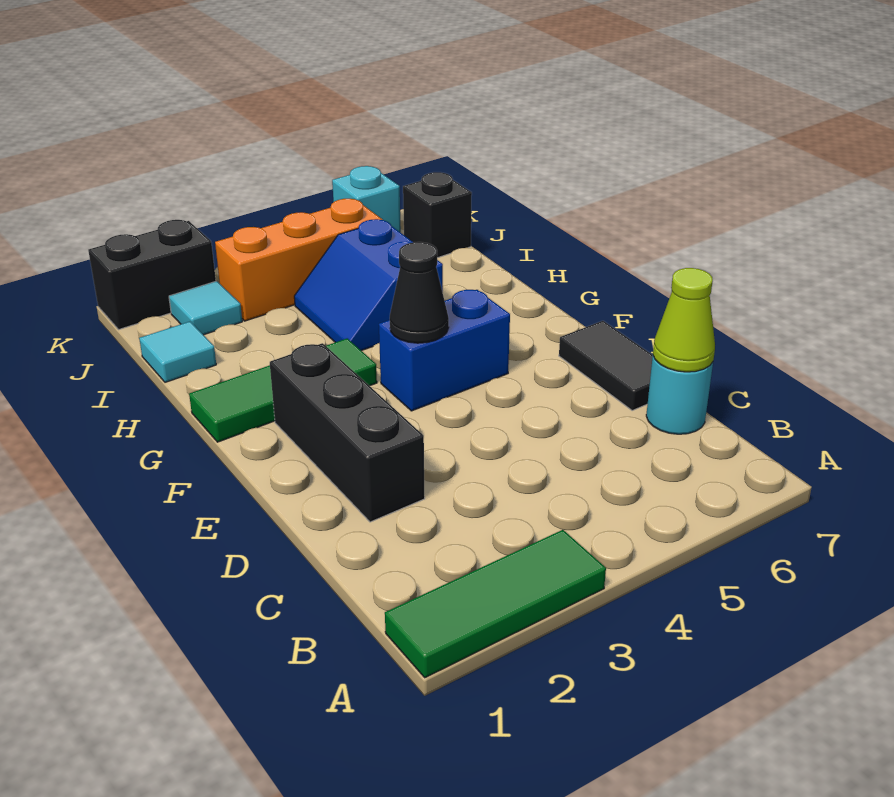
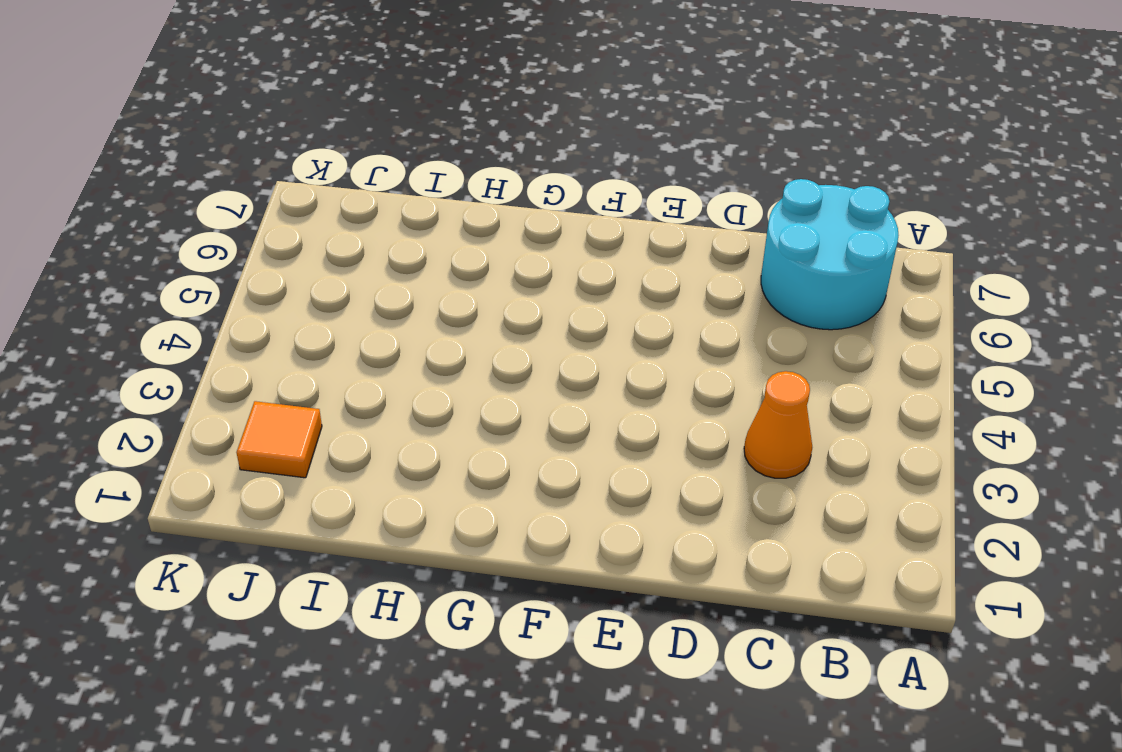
cyan round brick B6:C7 level 1 -> cyan round brick C7 level 1
orange cone C3 level 1 -> none
orange tile J2 level 1 -> cyan tile J2 level 1
none -> green tile A1:A3 level 1
none -> black brick D2:F2 level 1
none -> black tile D7:E7 level 1

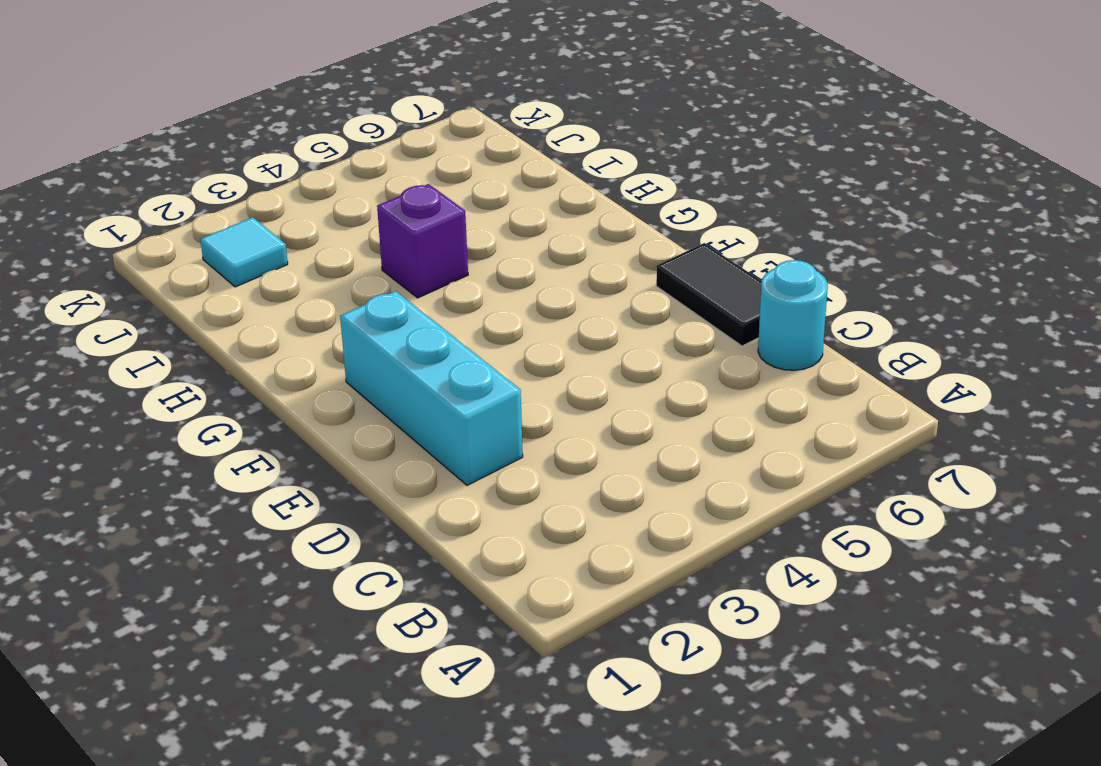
cyan brick D2:F2 level 1 -> black brick D2:F2 level 1
purple brick H4 level 1 -> blue slope H4:I5 level 1 top 5
none -> green tile A1:A3 level 1
none -> blue brick F4:F5 level 1
none -> green tile G1:G3 level 1

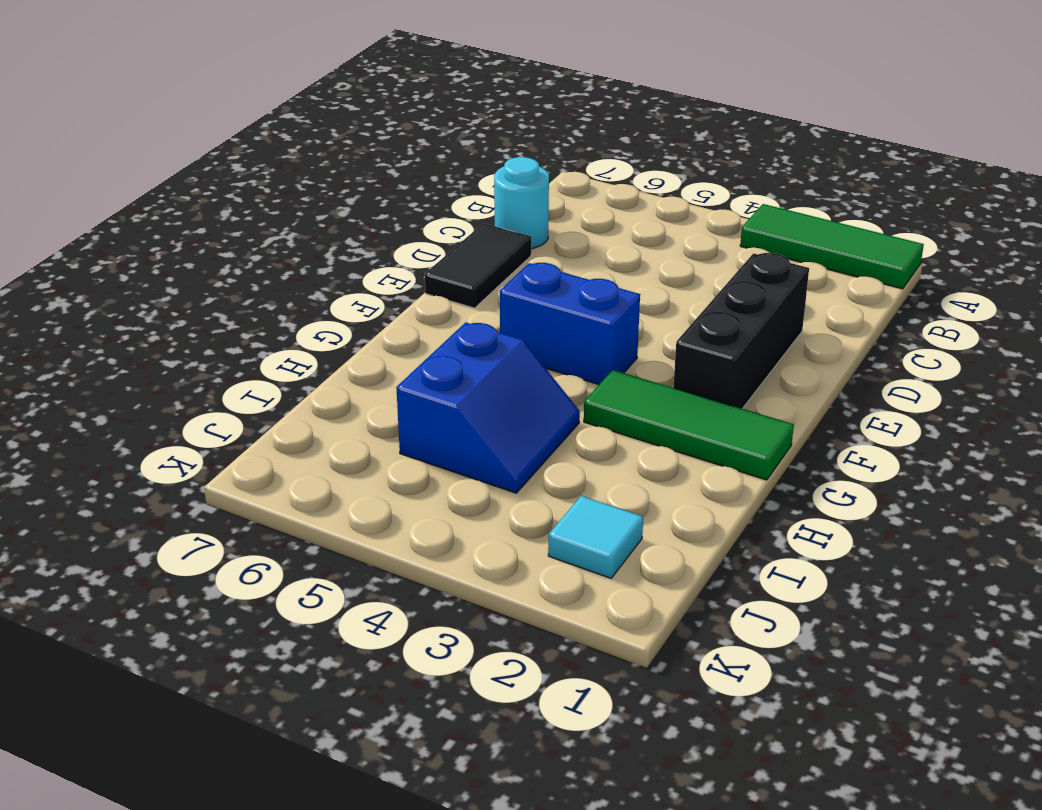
none -> cyan tile I1 level 1
none -> orange brick J3:J5 level 1
none -> black brick J7 level 1

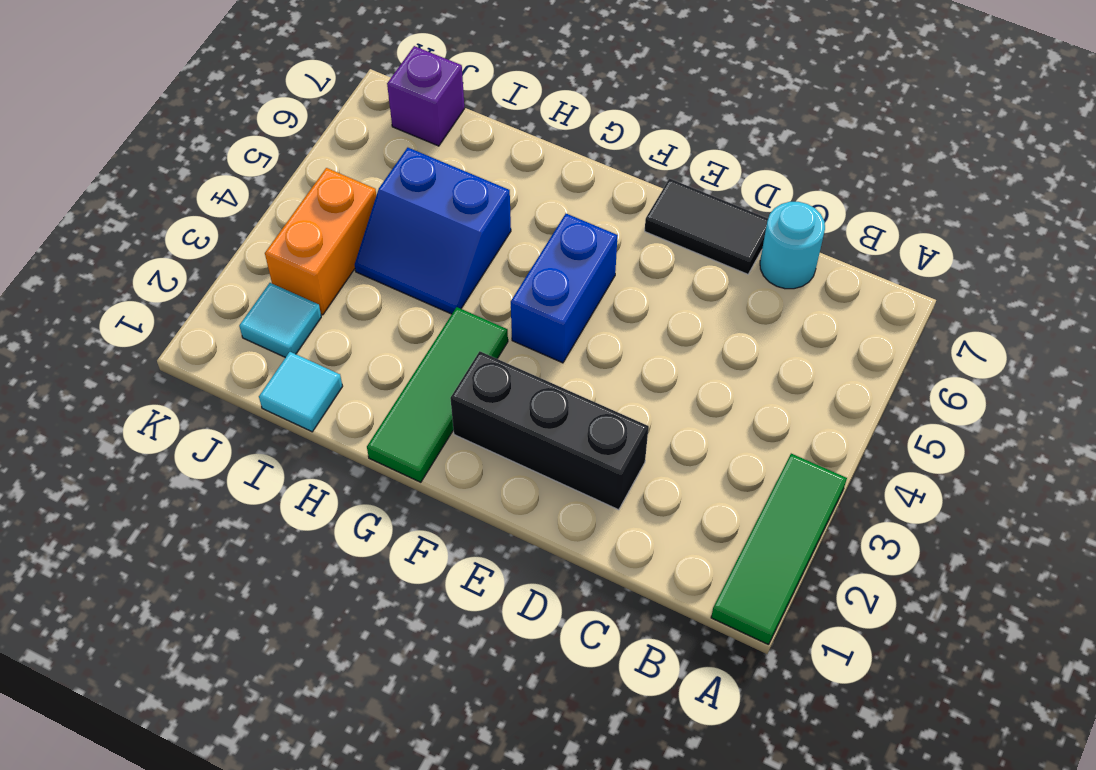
orange brick J3:J4 level 1 -> orange brick J3:J5 level 1
purple brick J7 level 1 -> black brick J7 level 1
none -> black brick K1:K2 level 1
none -> cyan brick K6 level 1
none -> lime cone C7 level 2

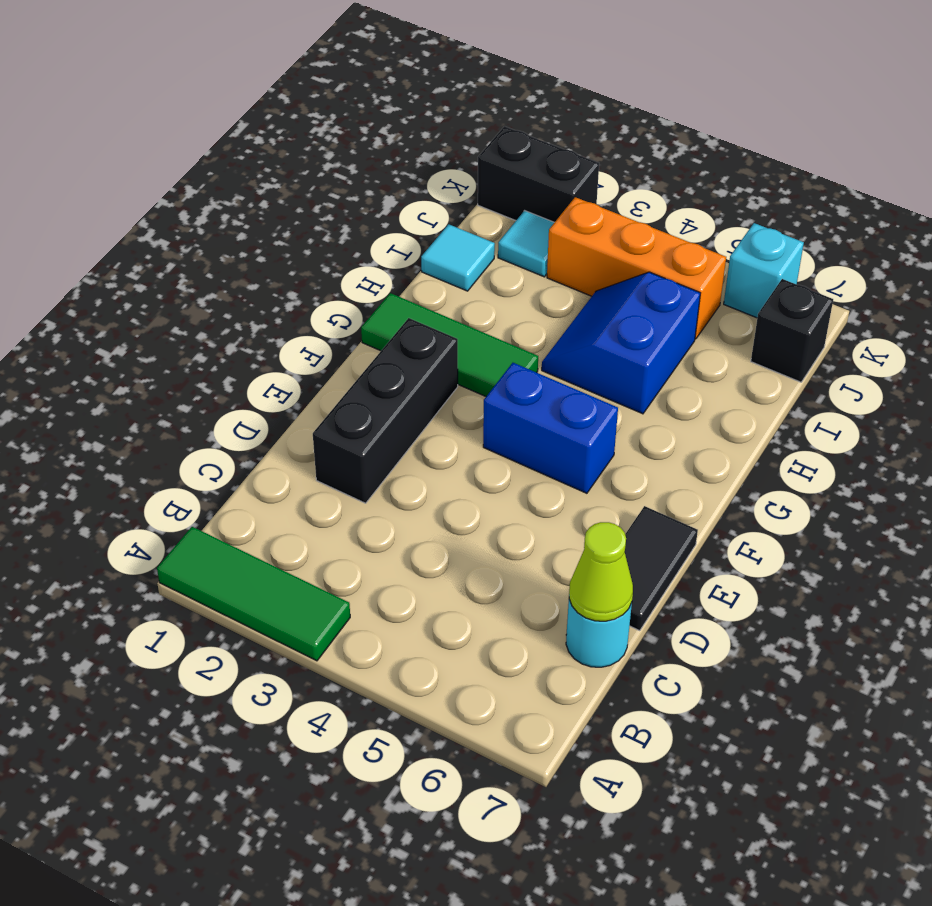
none -> black cone F4 level 2

